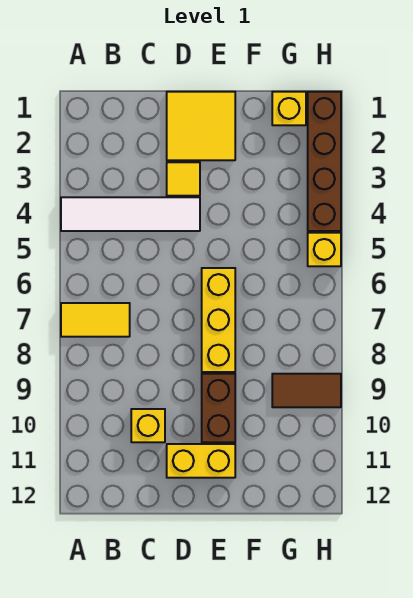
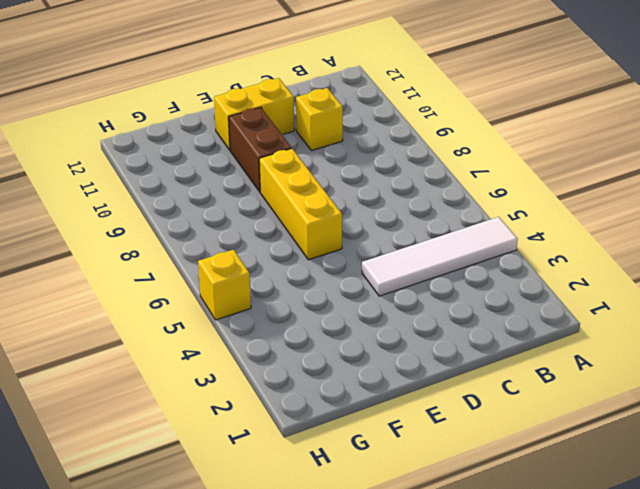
none -> yellow tile A7:B7 level 1
none -> yellow tile D1:E2 level 1
none -> yellow tile D3 level 1

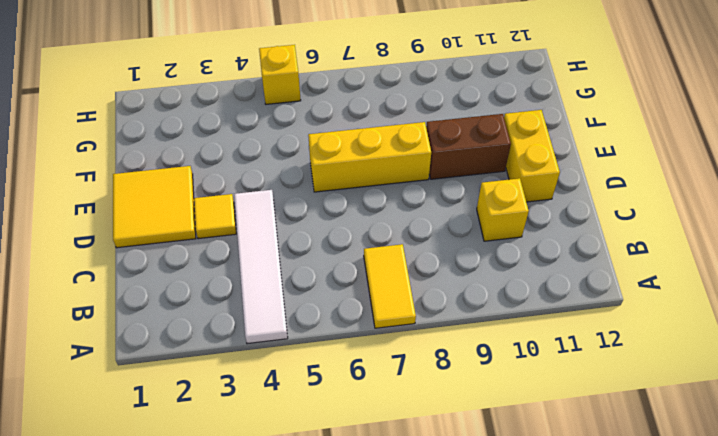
none -> yellow brick G1 level 1
none -> brown tile G9:H9 level 1
none -> brown brick H1:H4 level 1

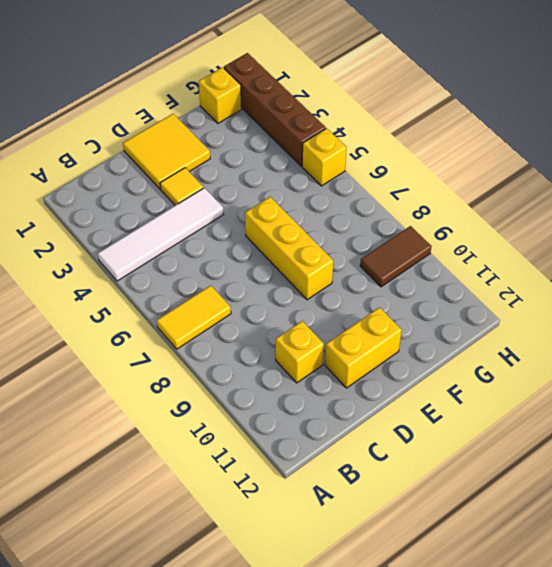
none -> brown brick E9:E10 level 1

